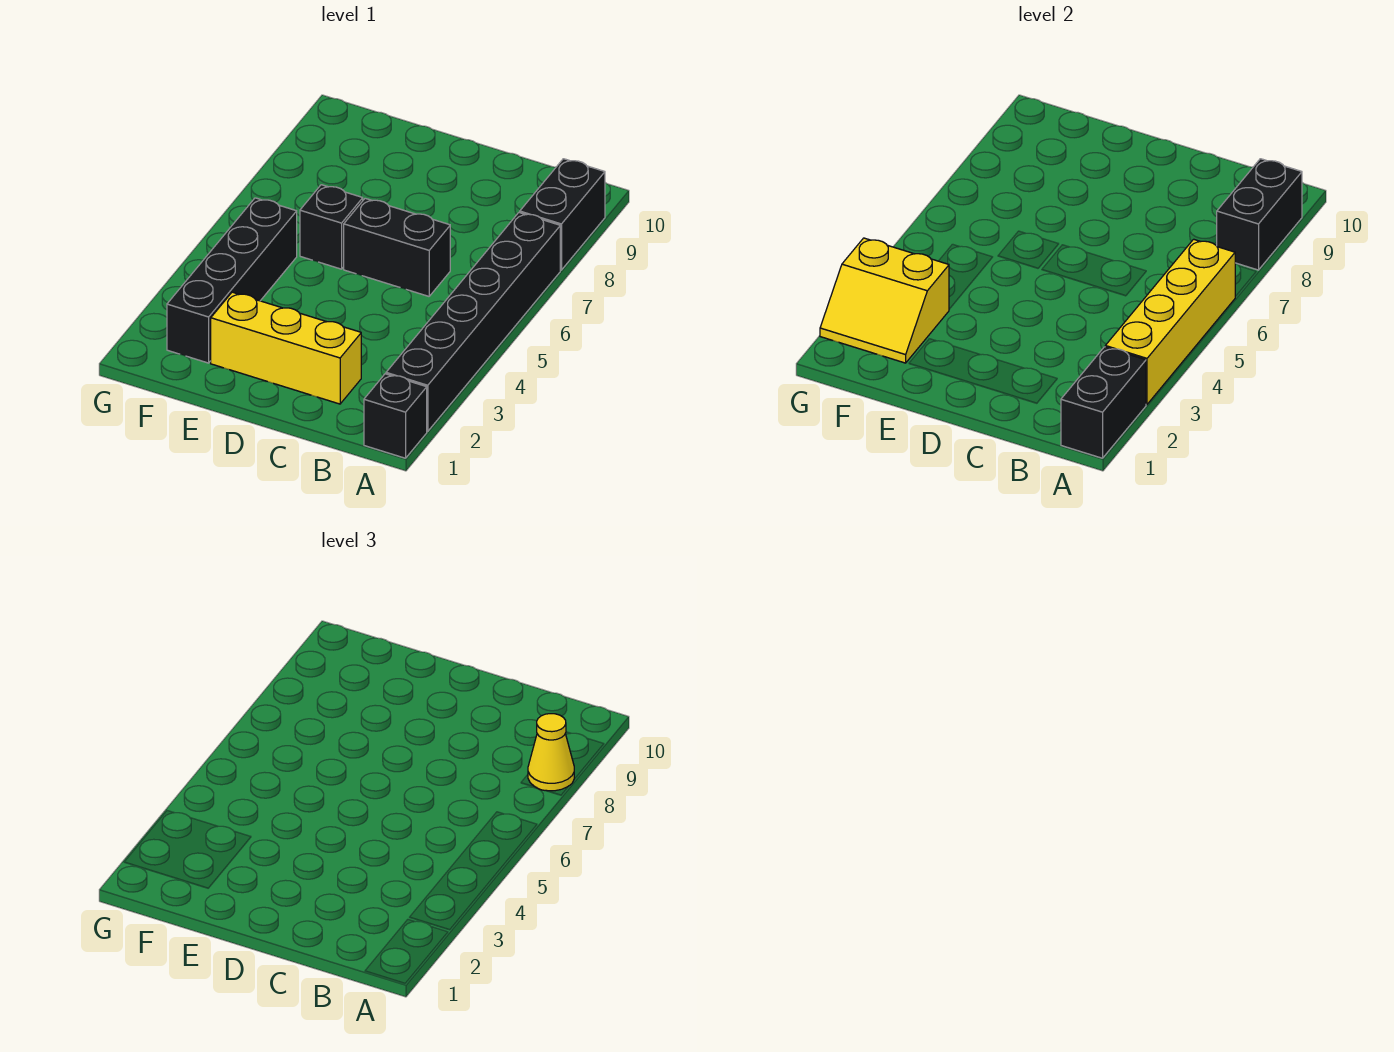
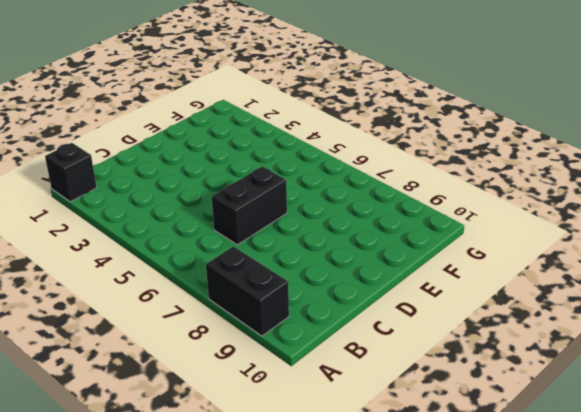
none -> black brick A2:A7 level 1
none -> yellow brick C2:E2 level 1
none -> black brick E6 level 1

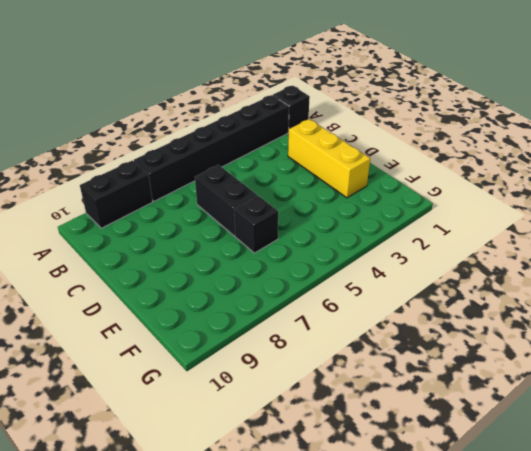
none -> black brick F2:F5 level 1
none -> black brick A1:A2 level 2
none -> yellow brick A3:A6 level 2

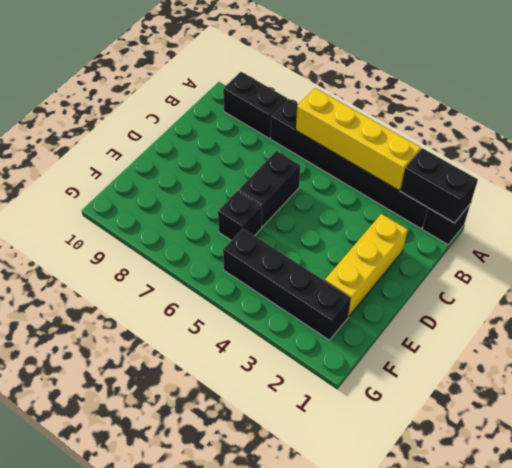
none -> black brick A8:A9 level 2
none -> yellow slope F2:G3 level 2 top 3
none -> yellow cone A8 level 3

